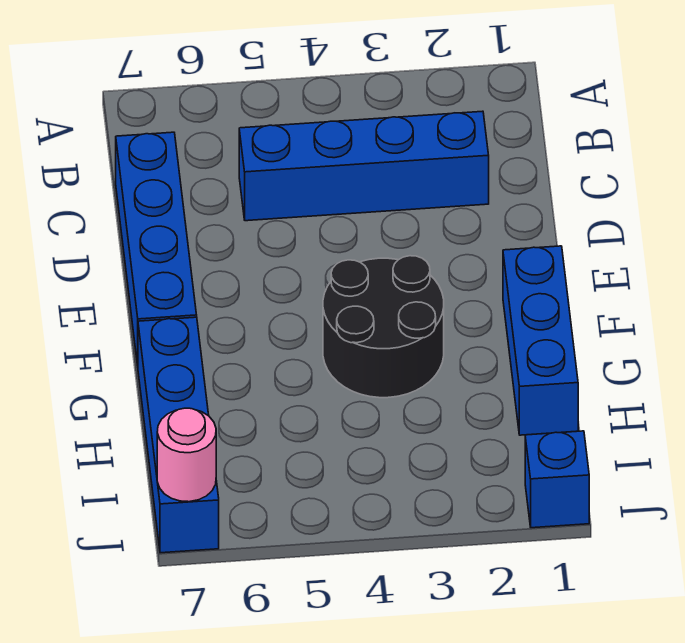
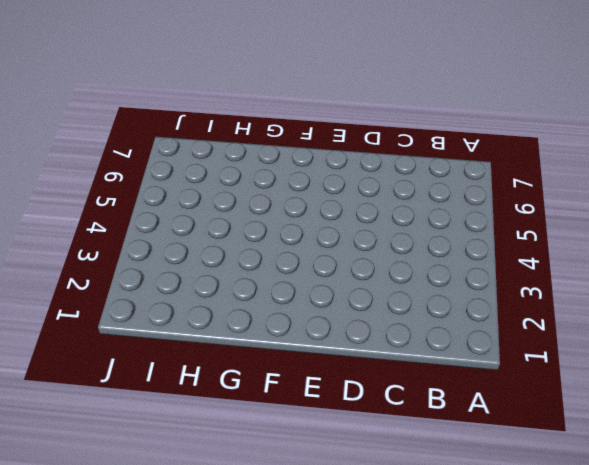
none -> blue brick C2:C5 level 1
none -> blue brick C7:F7 level 1

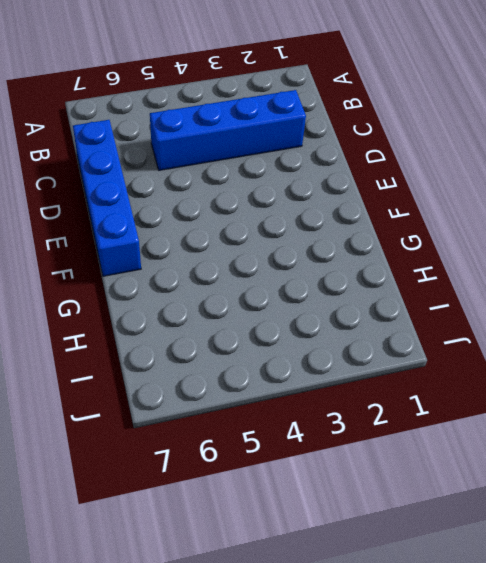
none -> blue brick F1:H1 level 1
none -> black round brick F3:G4 level 1

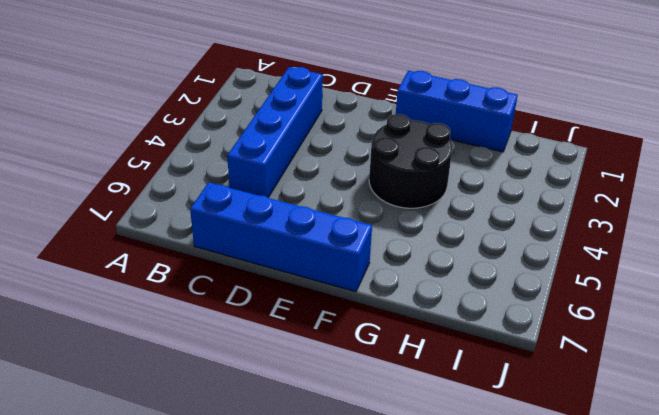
none -> blue brick G7:J7 level 1
none -> blue brick J1 level 1

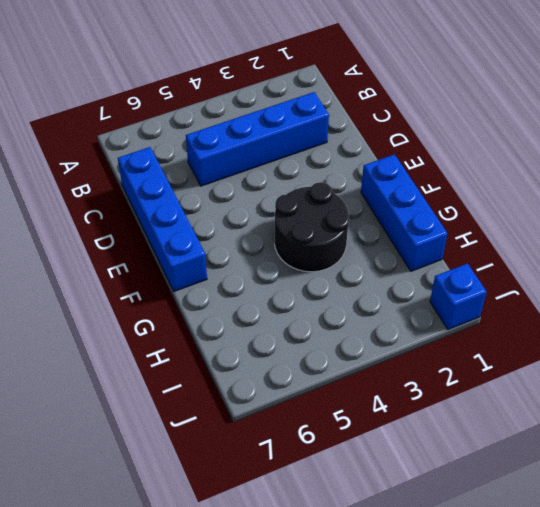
none -> blue brick G7:J7 level 1
none -> pink round brick J7 level 2

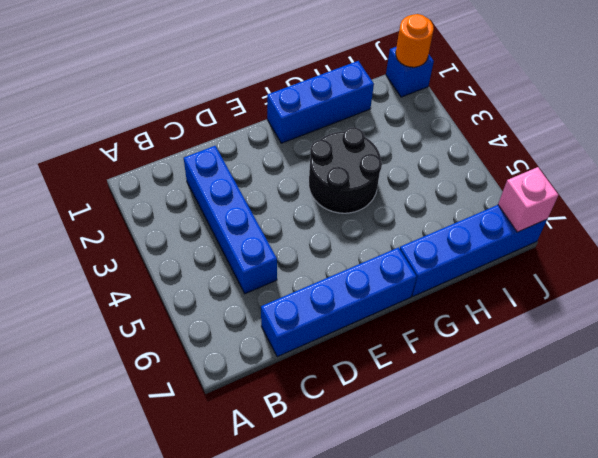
orange round brick J1 level 2 -> none
pink brick J7 level 2 -> pink round brick J7 level 2

